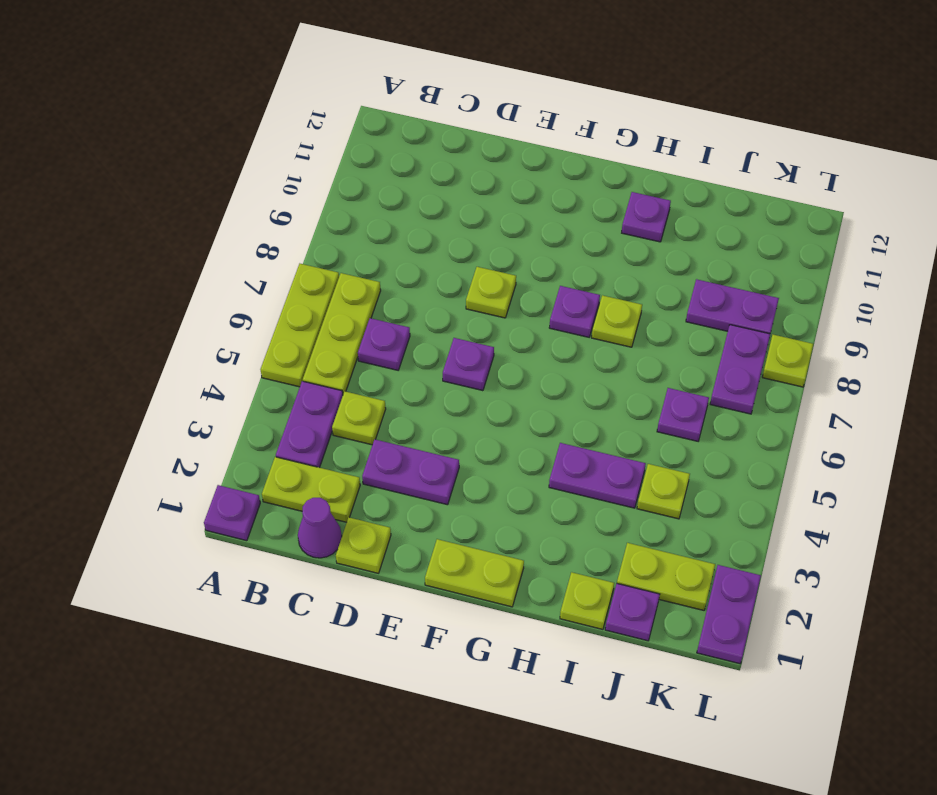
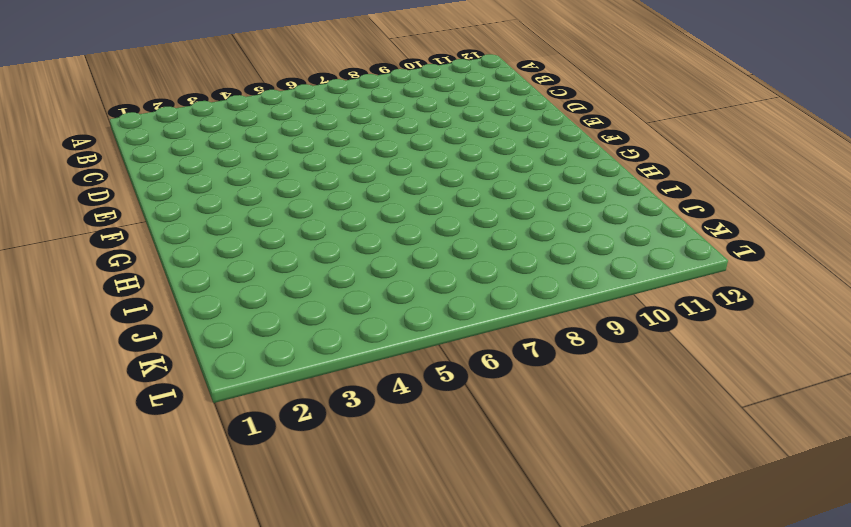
none -> purple plate A1 level 1
none -> lime plate A5:A7 level 1
none -> lime plate B2:C2 level 1

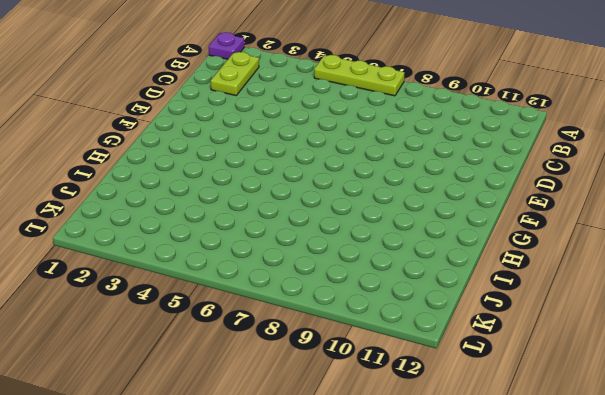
none -> purple plate B3:B4 level 1
none -> lime plate B5:B7 level 1
none -> purple cone C1 level 1

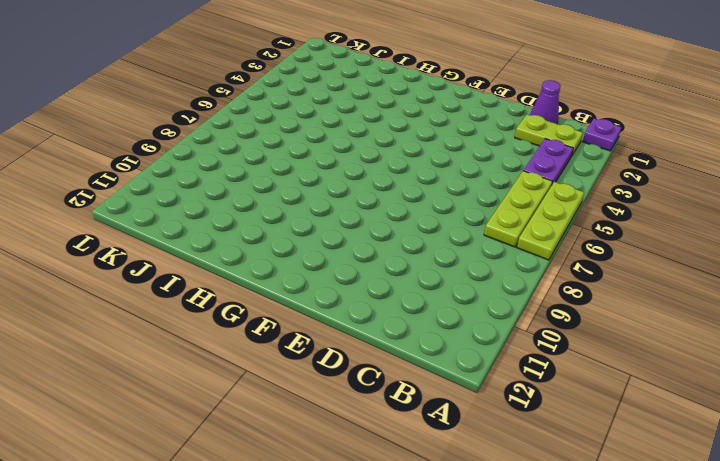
none -> lime plate C4 level 1
none -> purple plate C6 level 1
none -> lime plate D1 level 1

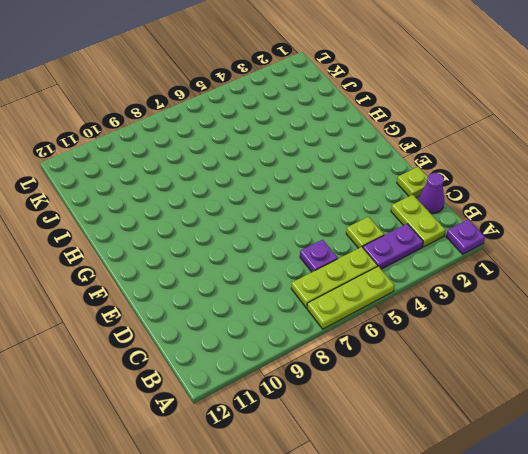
none -> purple plate D3:E3 level 1
none -> purple plate E6 level 1
none -> lime plate E8 level 1

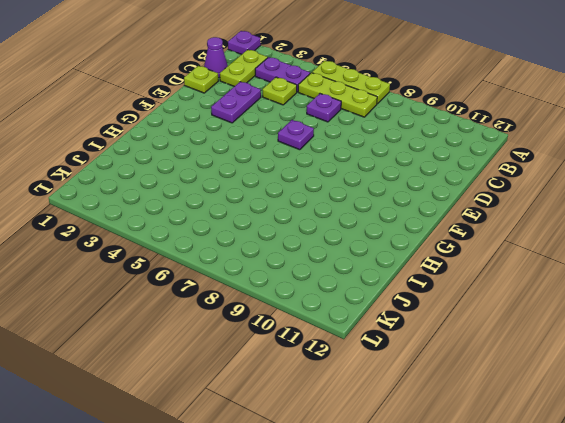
none -> lime plate E8 level 1
none -> lime plate F1:G1 level 1
none -> purple plate G8 level 1

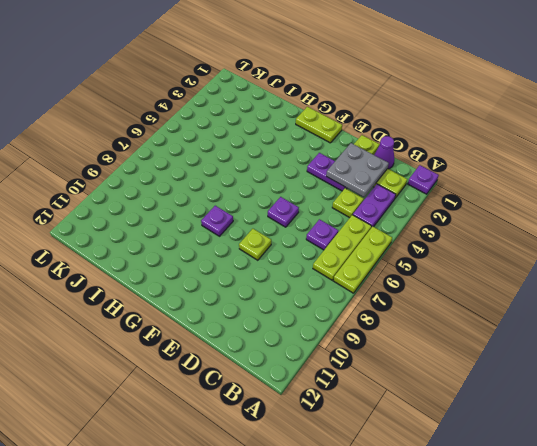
grey plate C2:D3 level 2 -> none
none -> purple plate H4:I4 level 1
none -> lime plate H8 level 1
none -> purple plate H11 level 1

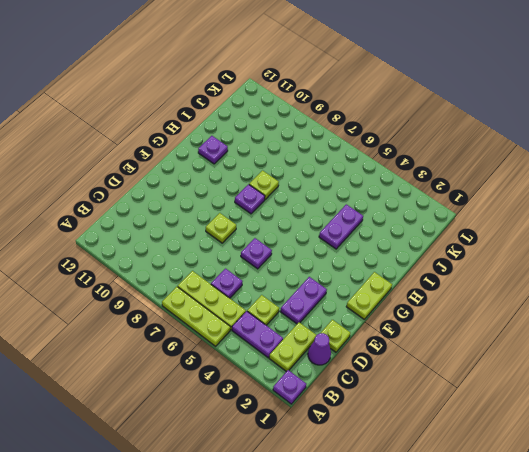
none -> lime plate I1 level 1
none -> purple plate J1 level 1
none -> lime plate J2:K2 level 1

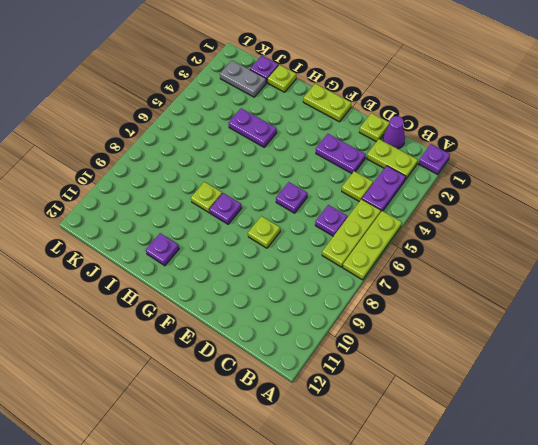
grey plate J2:K2 level 1 -> lime plate J2:K2 level 1
none -> lime plate J4 level 1
none -> purple plate J6 level 1
none -> purple plate J9:K9 level 1

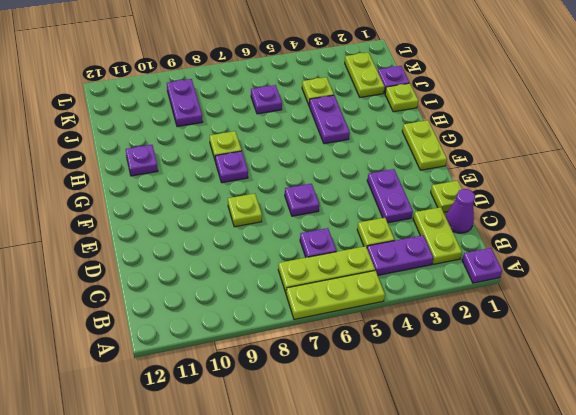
none -> purple plate K7:K8 level 1
none -> purple plate L1:L2 level 1
none -> lime plate L8 level 1

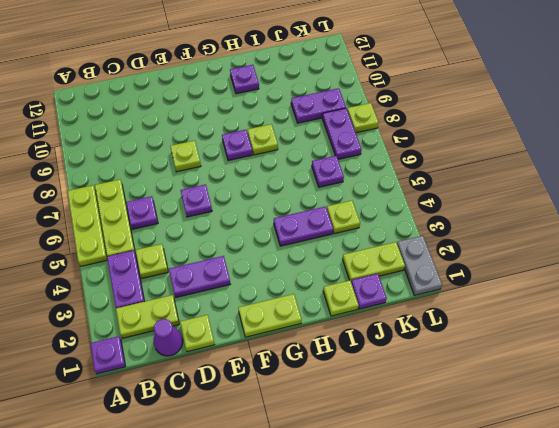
grey plate L1:L2 level 1 -> purple plate L1:L2 level 1

